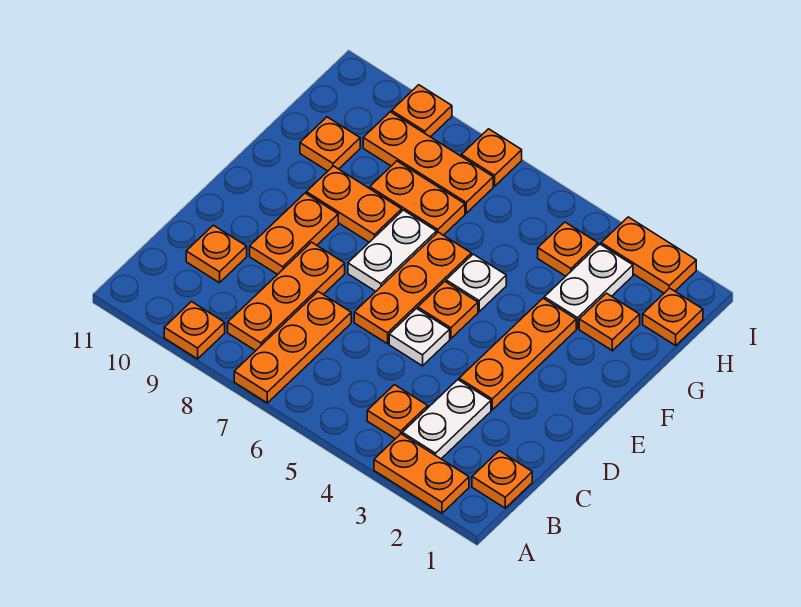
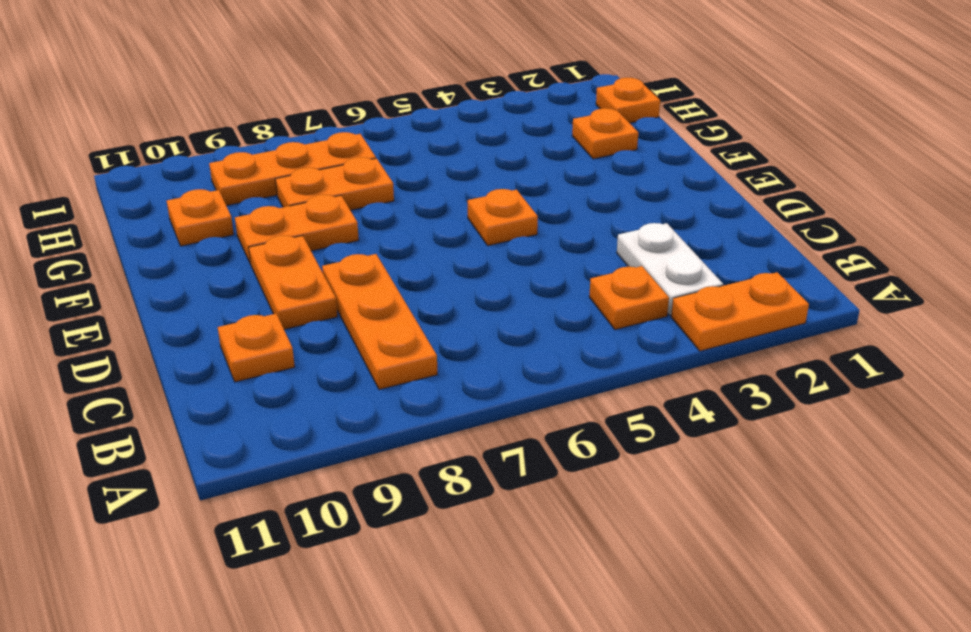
none -> orange plate A7:C7 level 1
none -> orange plate A9 level 1
none -> orange plate B1 level 1

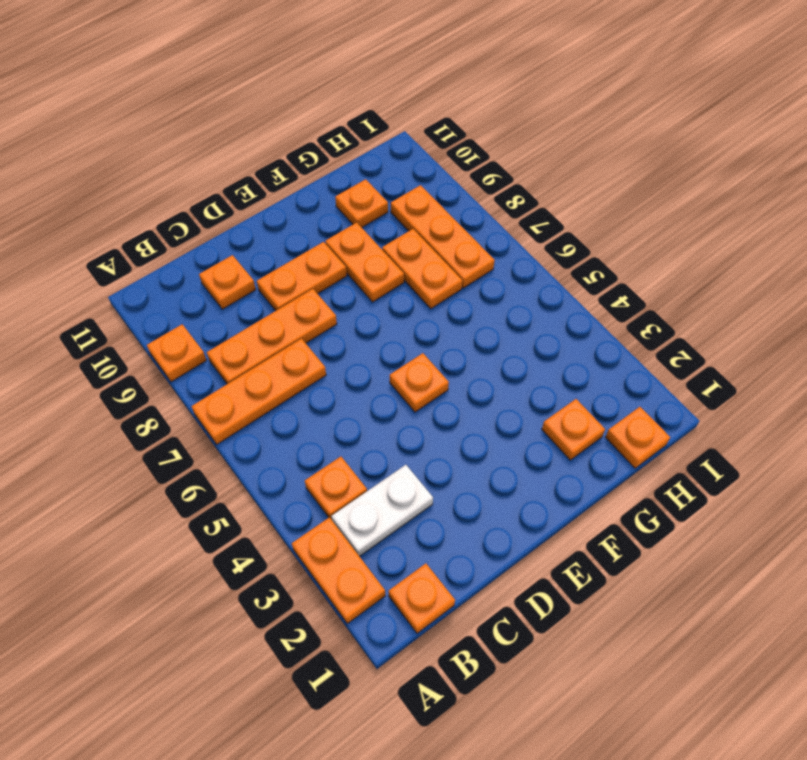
none -> orange plate D3:F3 level 1
none -> white plate D5 level 1
none -> orange plate D6:F6 level 1

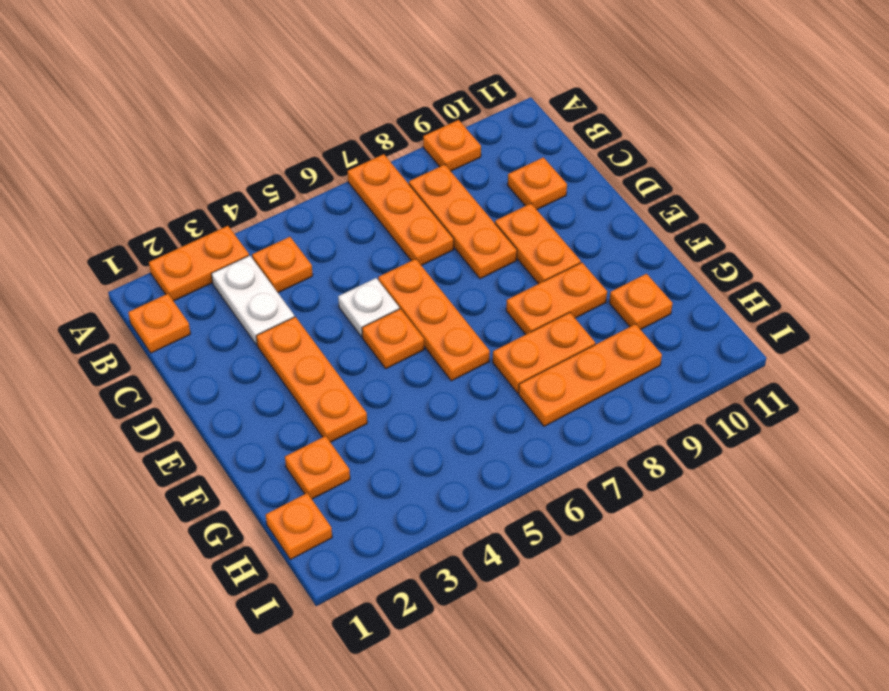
none -> white plate E7:F7 level 1
none -> white plate F5 level 1
none -> white plate G3:H3 level 1

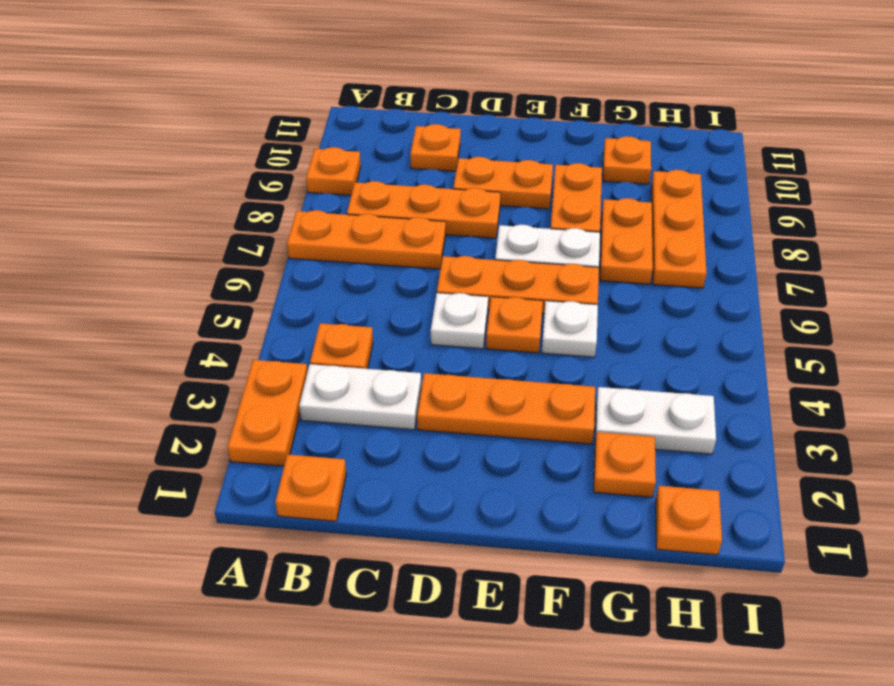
none -> orange plate H4 level 1
none -> orange plate I2:I3 level 1
none -> orange plate I7 level 1

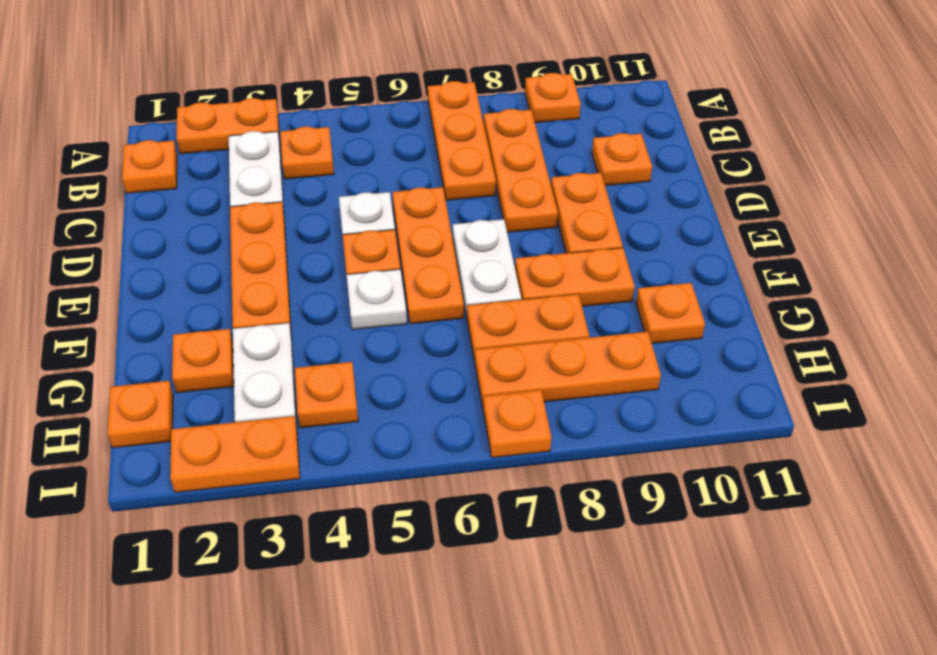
none -> orange plate I9 level 1

